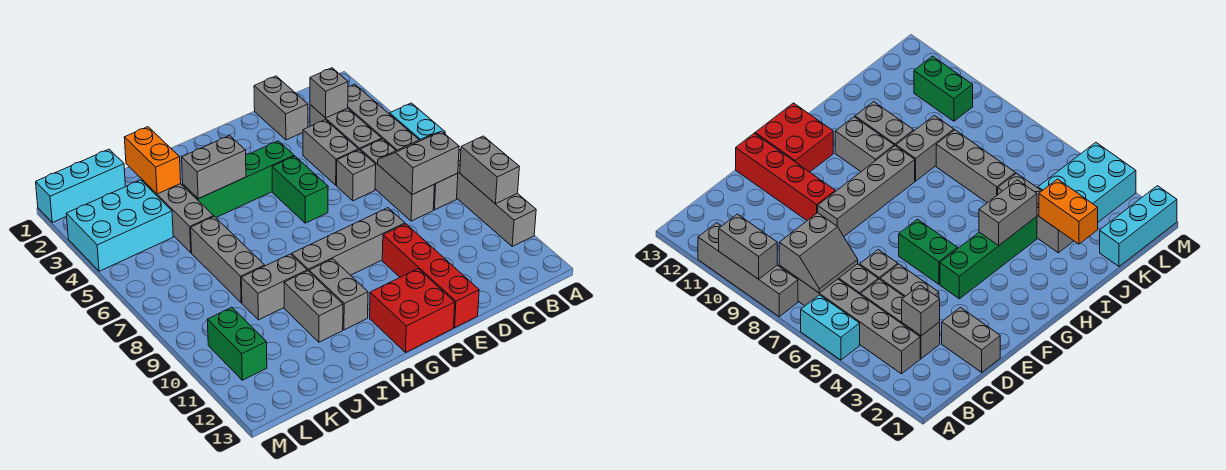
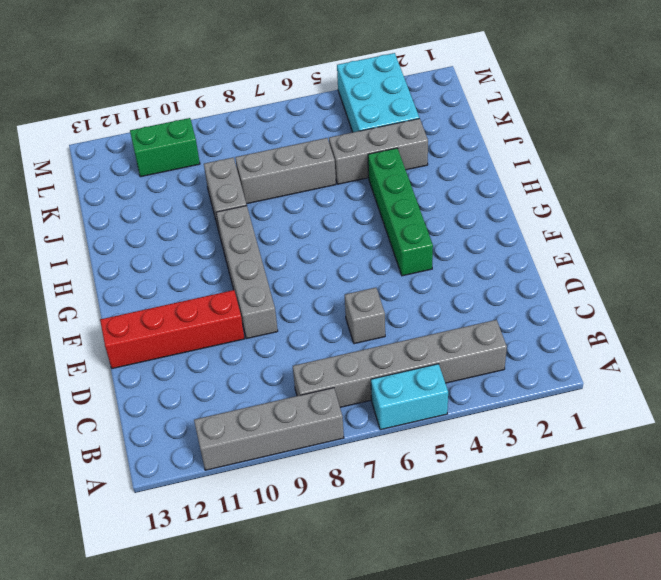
none -> grey brick C3:C5 level 1
none -> grey brick C6:C8 level 1
none -> grey brick D1:D2 level 1

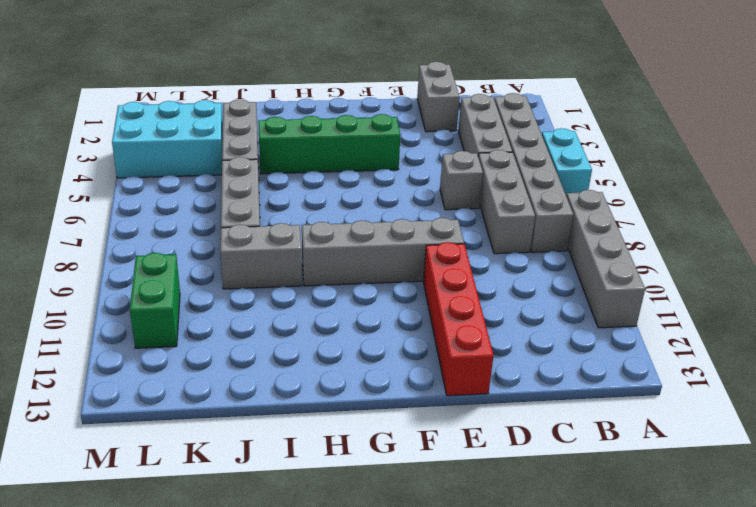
none -> grey brick D4:D5 level 1
none -> green brick F5:F6 level 1
none -> red brick F12:G13 level 1

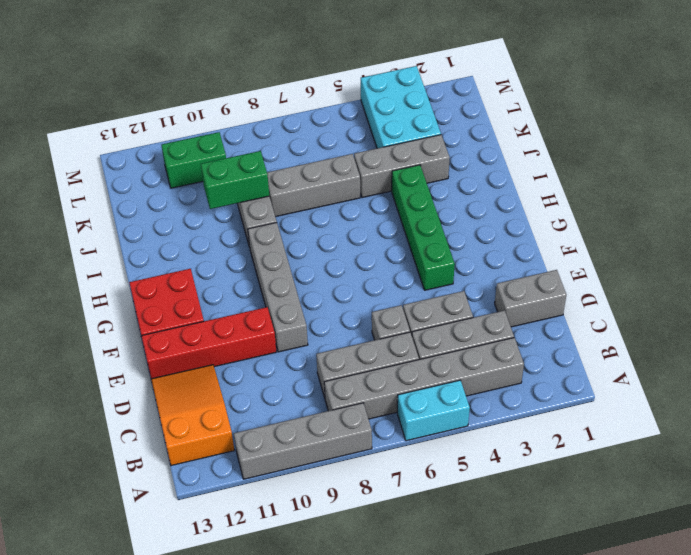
orange slope B12:D13 level 1 top B -> none
green brick J9:J10 level 2 -> green brick F5:F6 level 1
none -> grey brick H10:H11 level 1
none -> grey brick I10:I11 level 1
none -> cyan brick K1:M1 level 1

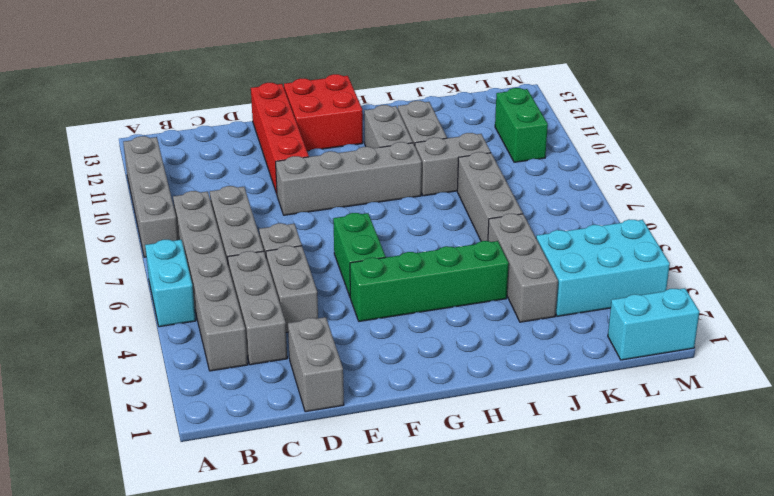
cyan brick L1:M1 level 1 -> cyan brick K1:M1 level 1
none -> grey brick A9:A10 level 2
none -> grey slope B7:C8 level 2 top 8
none -> grey brick C3 level 2

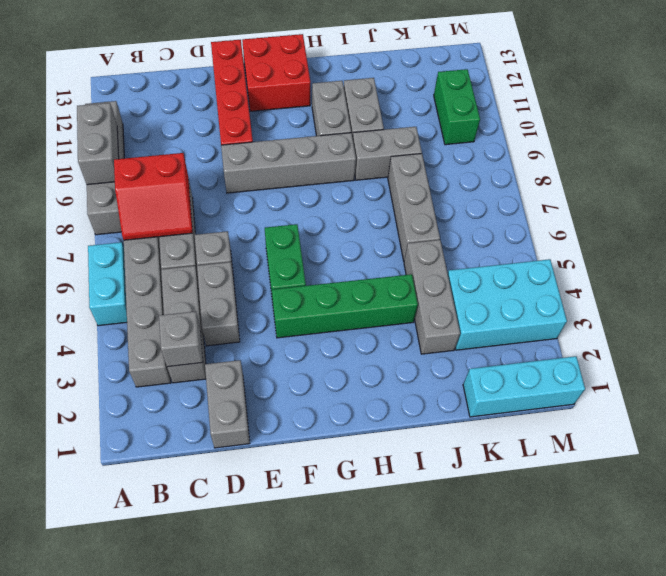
red slope B7:C8 level 2 top 8 -> grey slope B7:C8 level 2 top 8
none -> grey brick H4:I4 level 2
none -> orange brick J2:J3 level 2

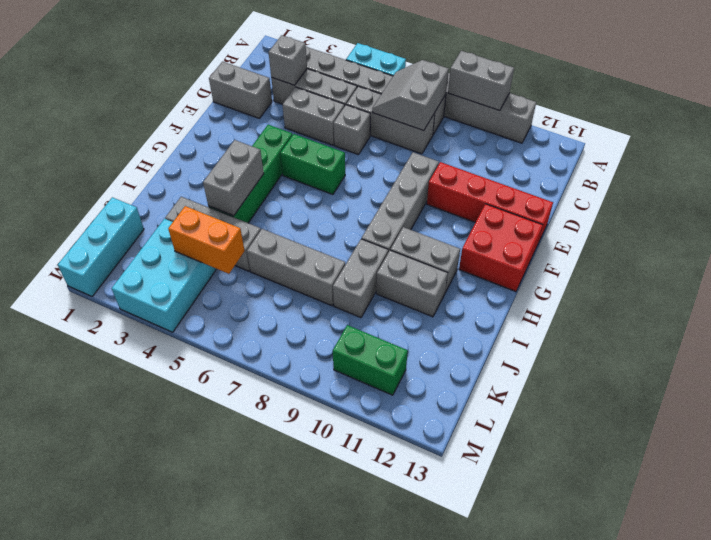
orange brick K4:K5 level 2 -> orange brick J2:J3 level 2

